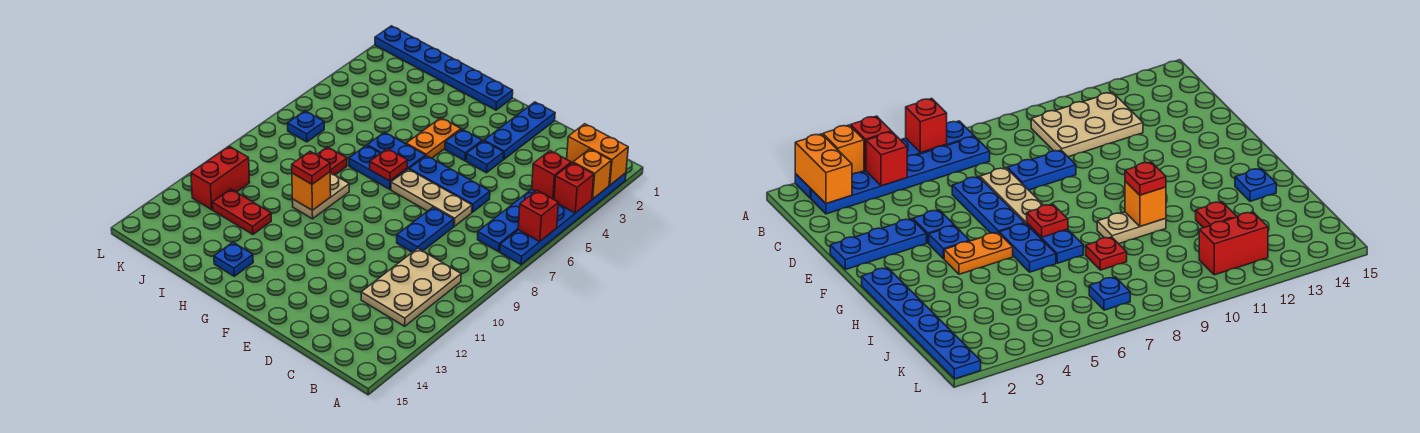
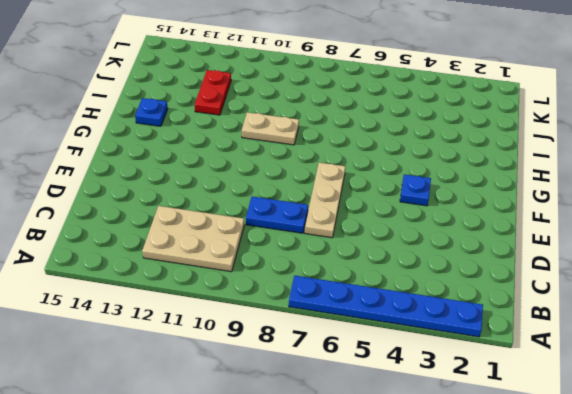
none -> blue plate B2:B7 level 1
none -> blue plate D6:F6 level 1
none -> blue plate E1:E3 level 1

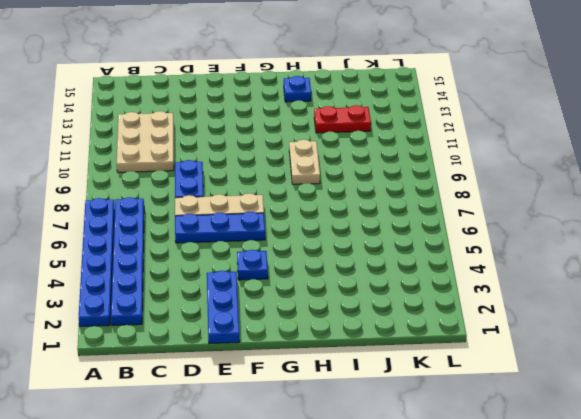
none -> blue plate E4 level 1
none -> blue plate G1:L1 level 1
none -> orange plate G4:G5 level 1

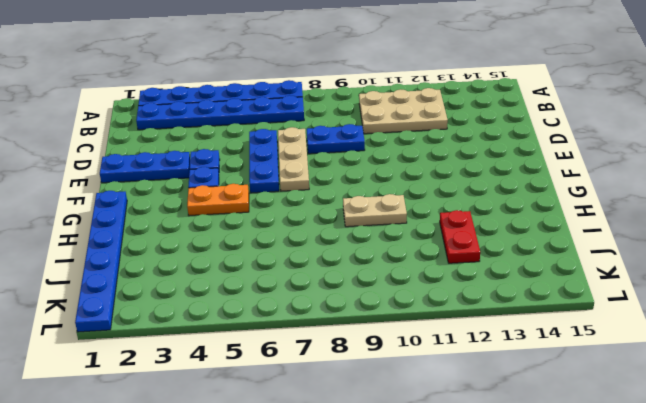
none -> blue plate G6:H6 level 1
none -> blue plate G7:H7 level 1
none -> blue plate H14 level 1

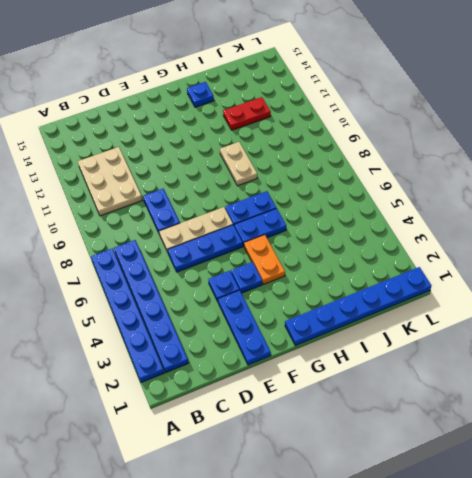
none -> red plate I8 level 1
none -> blue plate K7 level 1
none -> red brick K11:K12 level 1

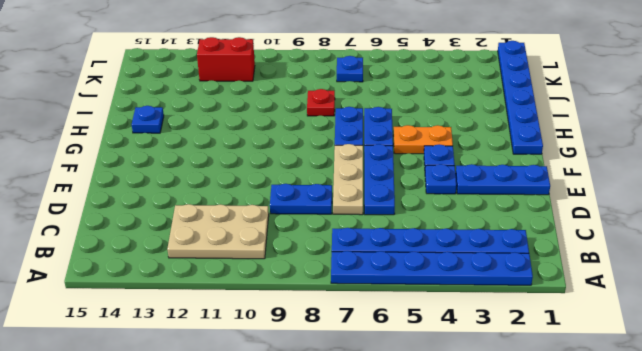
none -> tan plate H9:H10 level 1
none -> red plate I12:J12 level 1
none -> orange brick A2:B2 level 2

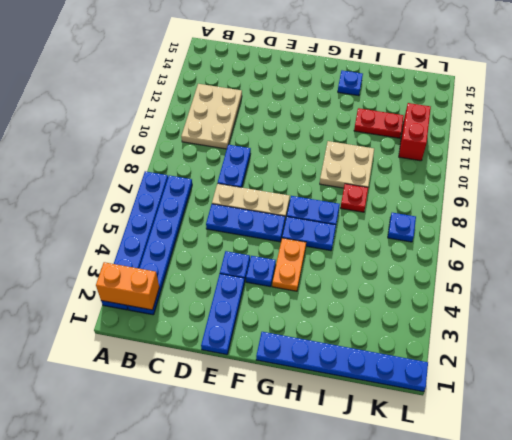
tan plate H9:I10 level 1 -> tan plate H9:H10 level 1
none -> orange brick A3 level 2
none -> red brick A4 level 2
none -> red brick A6 level 2

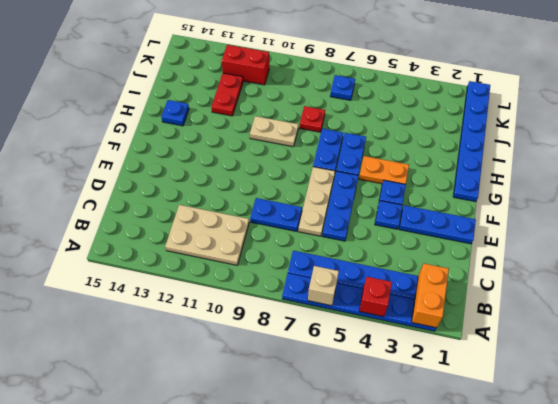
tan brick A6 level 2 -> red brick A6 level 2
none -> orange brick A3 level 2
none -> red brick B4 level 2
none -> red plate G7 level 2

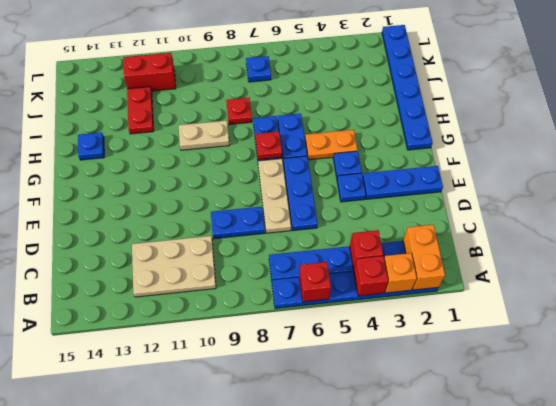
none -> orange brick H10 level 2
none -> red plate H10 level 3

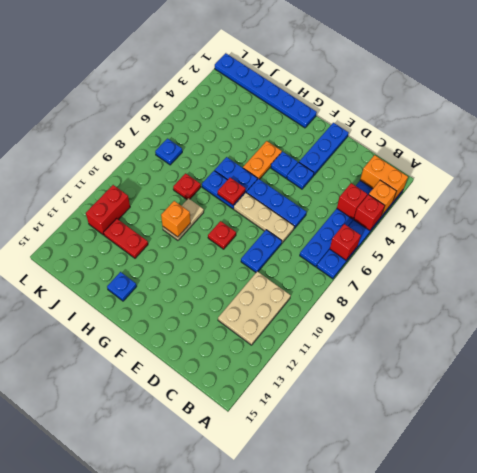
red plate F9 level 1 -> red plate H10 level 3

